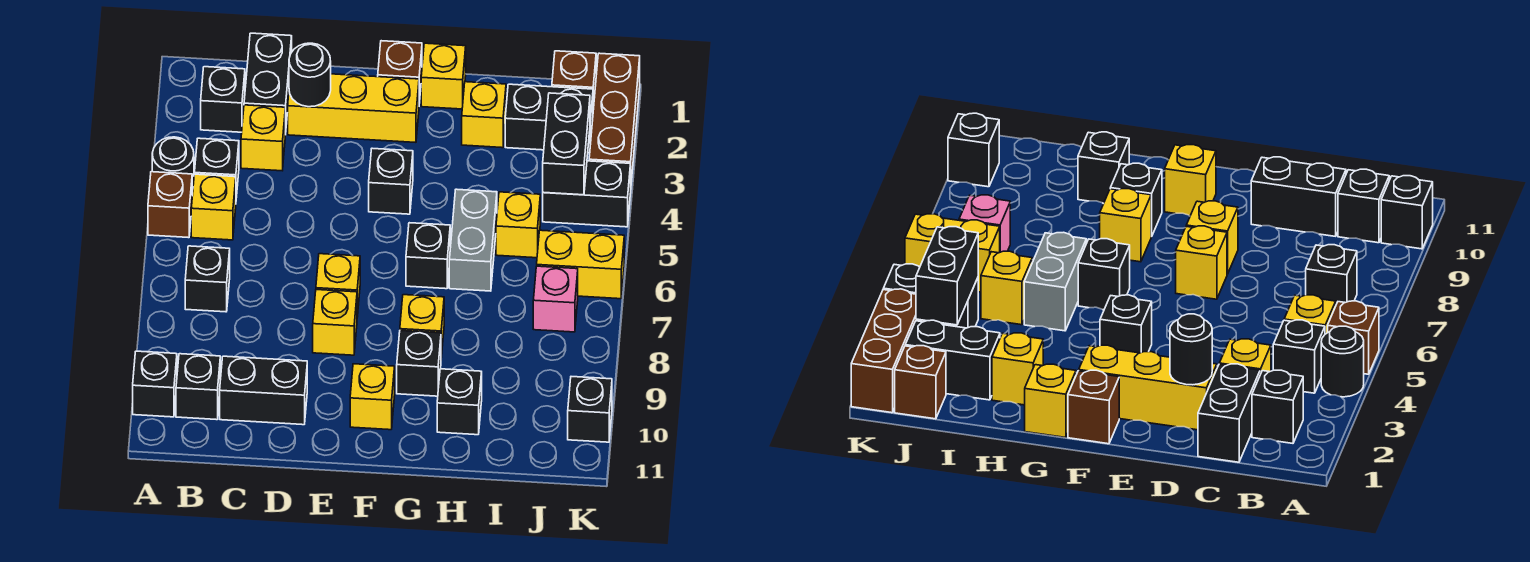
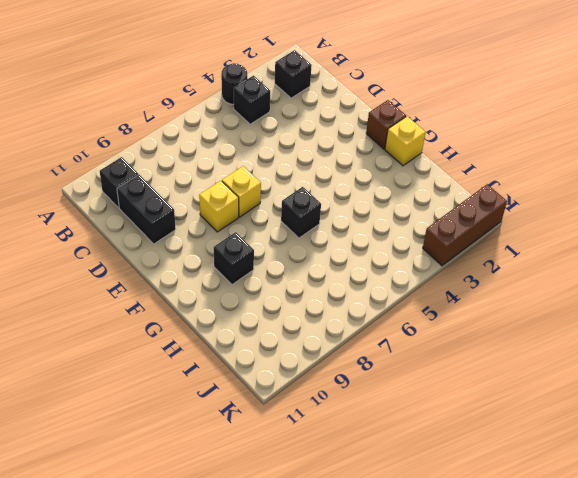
none -> brown brick A5 level 1
none -> black brick A10 level 1
none -> yellow brick B5 level 1
none -> black brick B7 level 1

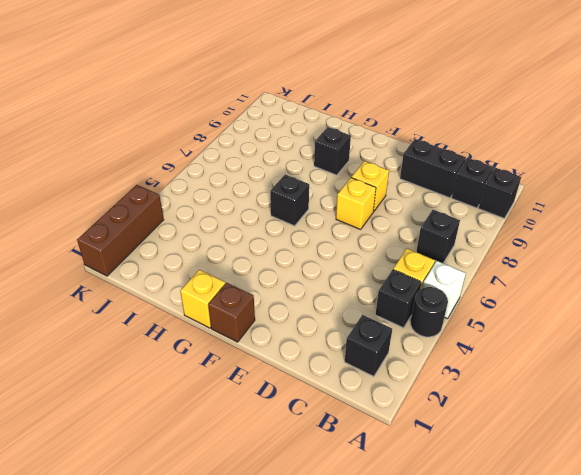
white brick A5 level 1 -> brown brick A5 level 1
none -> black brick C1:C2 level 1
none -> yellow brick C3 level 1
none -> yellow brick D2:F2 level 1
none -> black brick F4 level 1

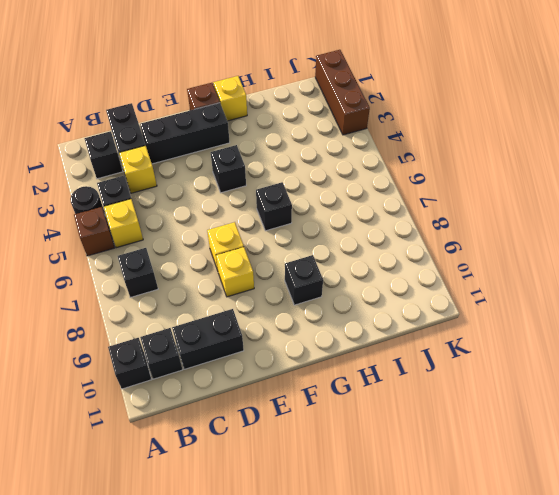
black brick D2:F2 level 1 -> yellow brick D2:F2 level 1
none -> yellow brick F10 level 1
none -> yellow brick G8 level 1
none -> yellow brick H2 level 1
none -> grey brick H5:H6 level 1

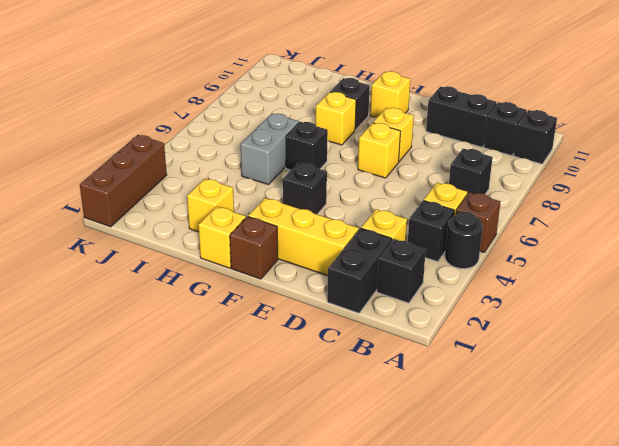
none -> black brick H10 level 1
none -> black brick I2:J2 level 1
none -> yellow brick I5 level 1
none -> brown brick J1 level 1

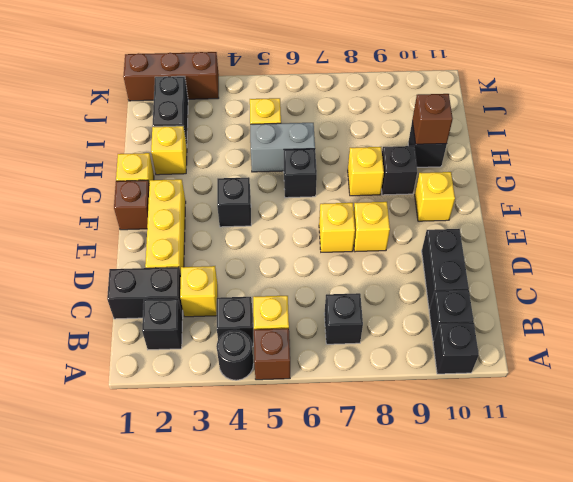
brown brick H10 level 2 -> brown brick J1 level 1
none -> black brick J4:K4 level 1
none -> yellow brick J6:K6 level 1
none -> pink brick J7 level 1
none -> black brick K10 level 1

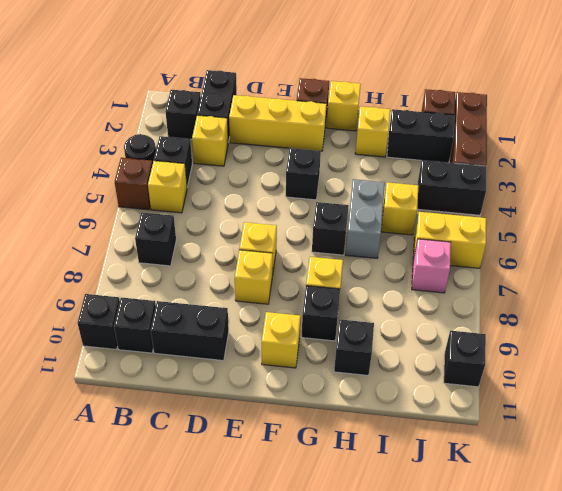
none -> black round brick D2 level 2
none -> black brick J3:J4 level 2

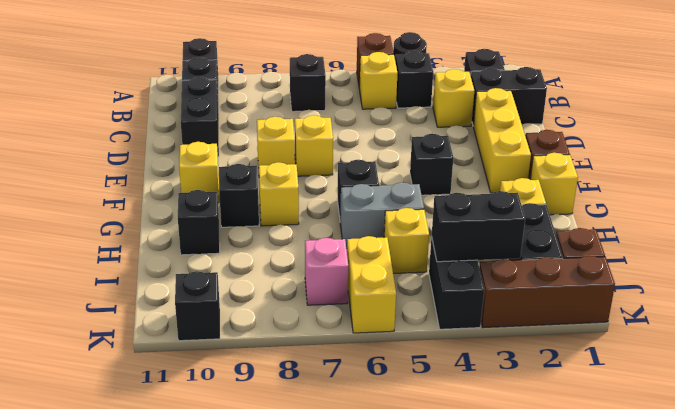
none -> black round brick D2 level 2

